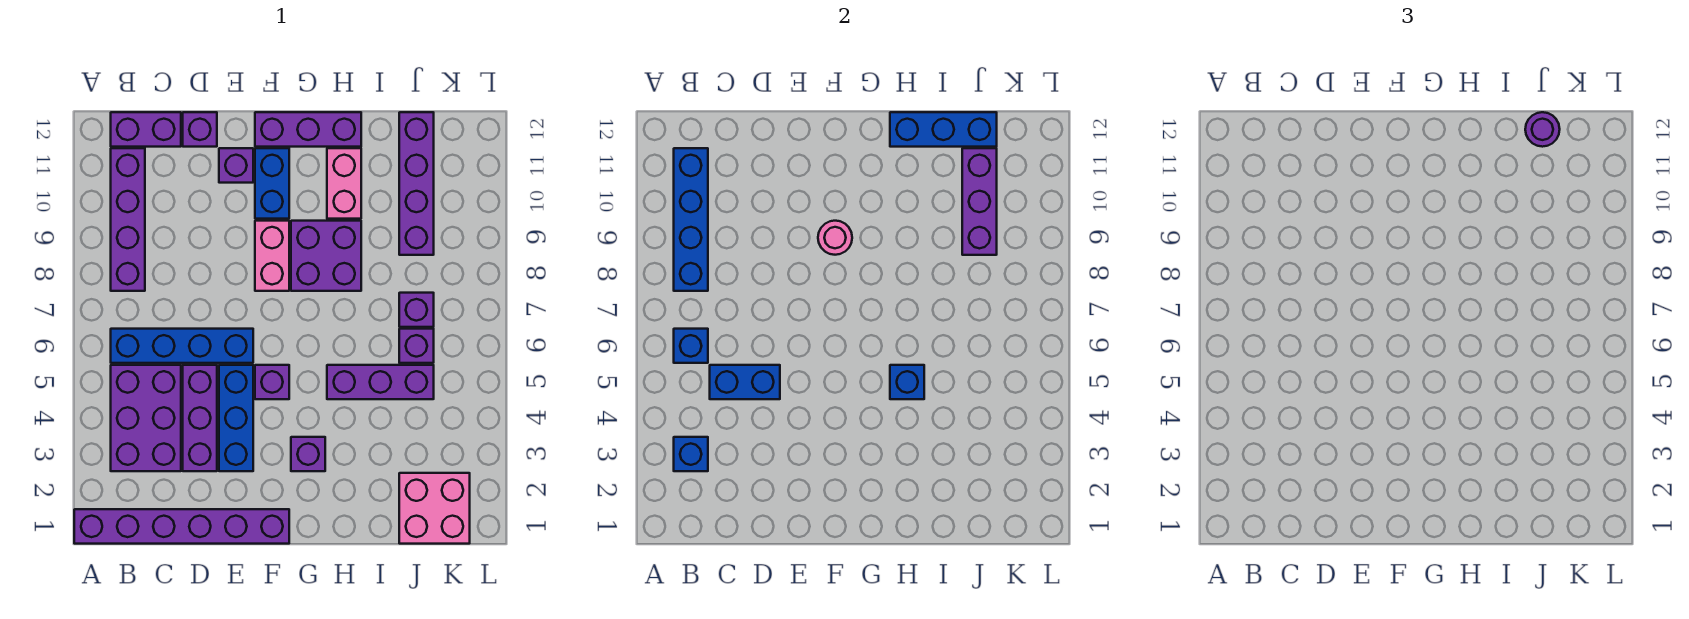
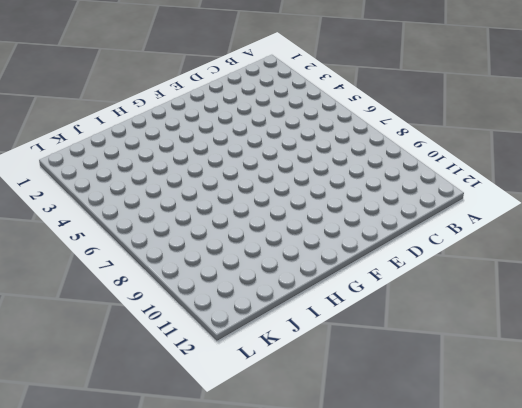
none -> purple brick A1:F1 level 1
none -> purple brick B3:C5 level 1
none -> blue brick B6:E6 level 1
none -> purple brick B8:B11 level 1

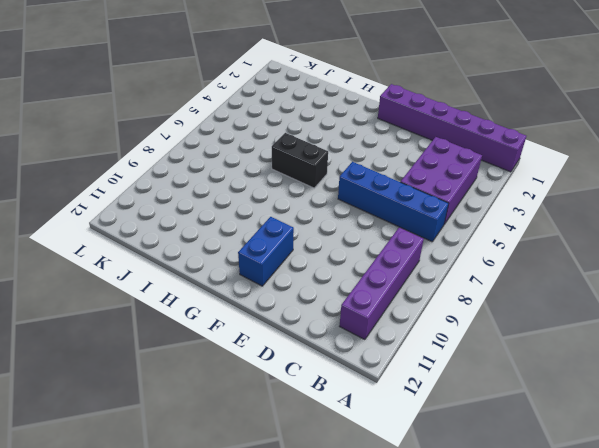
black brick G6:H6 level 1 -> none
none -> purple brick B12:C12 level 1
none -> purple brick D3:D5 level 1
none -> purple brick D12 level 1
none -> blue brick E3:E5 level 1

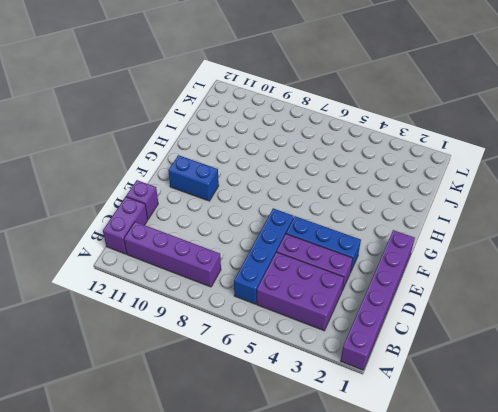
none -> purple brick E11 level 1
none -> purple brick F5 level 1
none -> pink brick F8:F9 level 1
none -> purple brick F12:H12 level 1

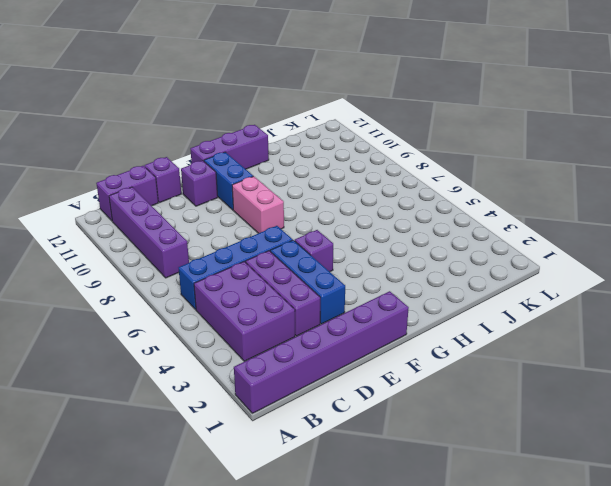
none -> purple brick G3 level 1
none -> purple brick G8:H9 level 1
none -> purple brick H5:J5 level 1
none -> pink brick H10:H11 level 1

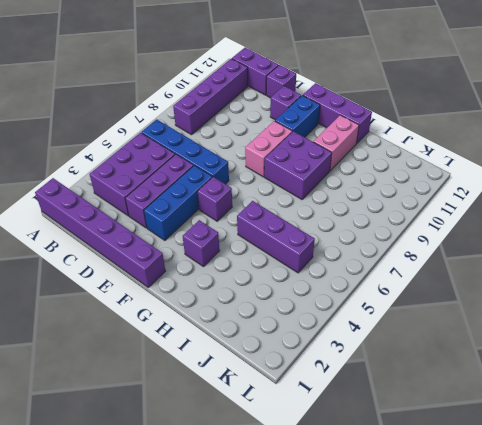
none -> pink brick J1:K2 level 1
none -> purple brick J6 level 1
none -> purple brick J7 level 1
none -> purple brick J9:J12 level 1

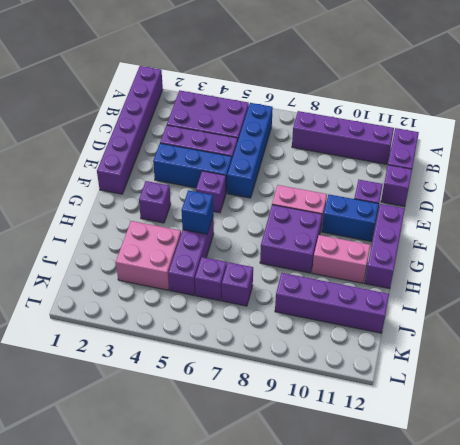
pink brick I3:J4 level 1 -> pink brick J1:K2 level 1
none -> blue brick B3 level 2
none -> blue brick B6 level 2
none -> blue brick B8:B11 level 2
none -> blue brick C5:D5 level 2

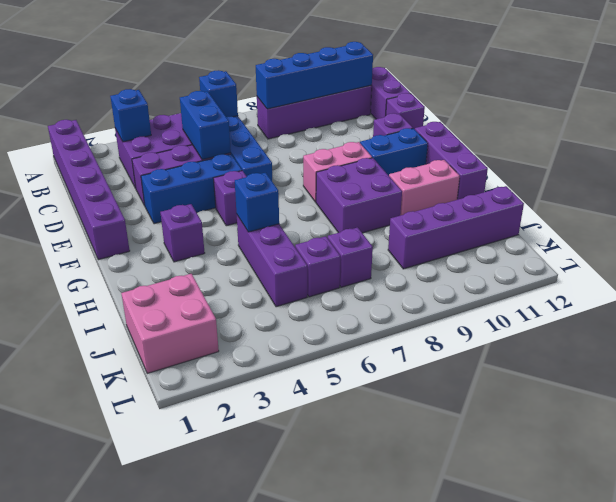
none -> pink round brick F9 level 2
none -> blue brick H12:J12 level 2
none -> purple brick J9:J11 level 2
none -> purple round brick J12 level 3

